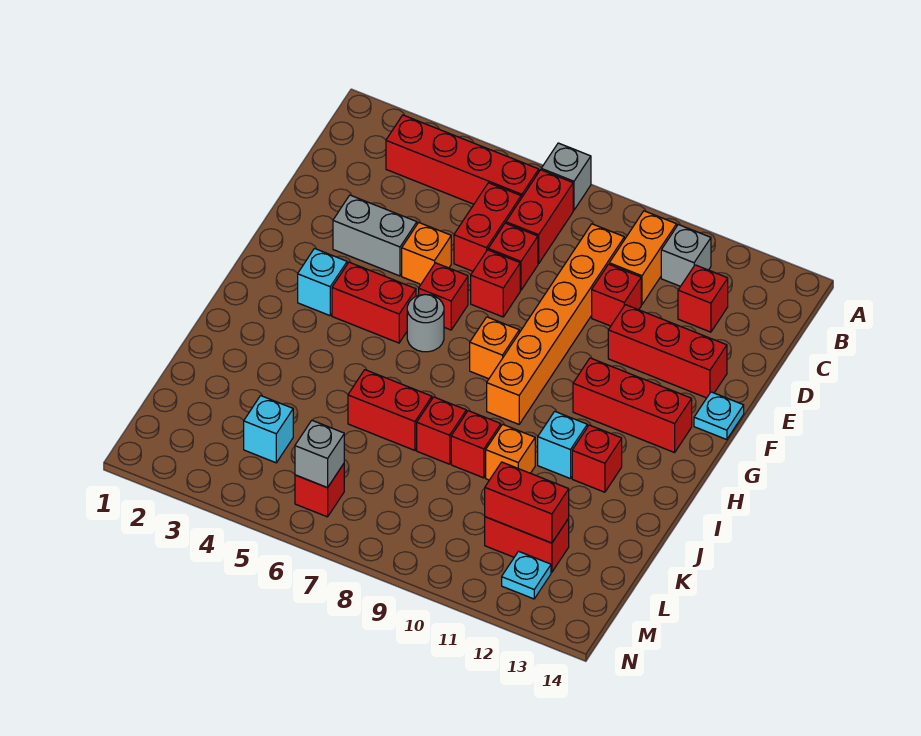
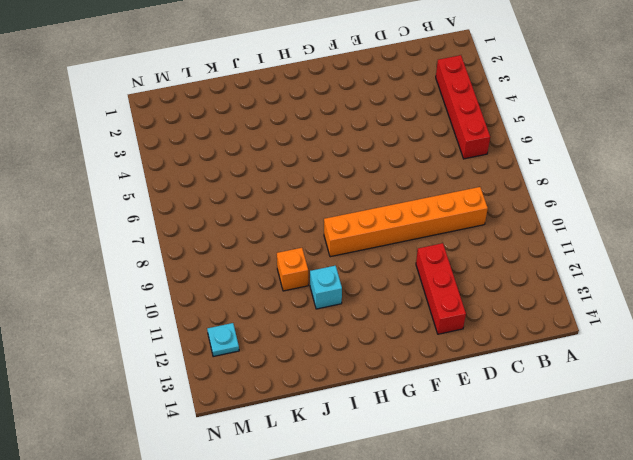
none -> grey brick A7 level 1
none -> red brick B7:C7 level 1
none -> orange brick B10:C10 level 1
none -> grey brick B11 level 1

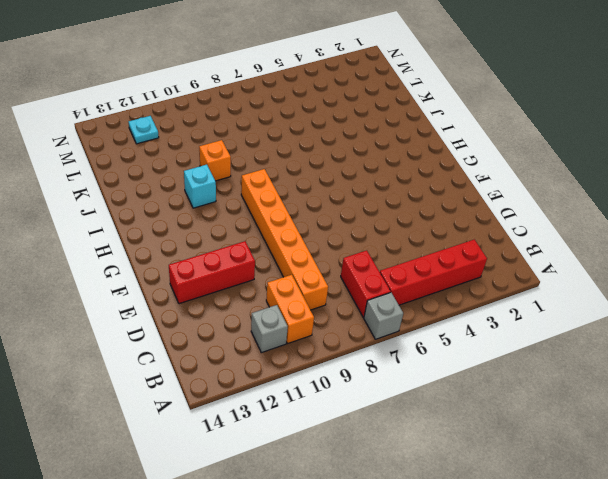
none -> red brick C6:D6 level 1
none -> red brick C12 level 1
none -> red brick D7 level 1
none -> red brick D10 level 1

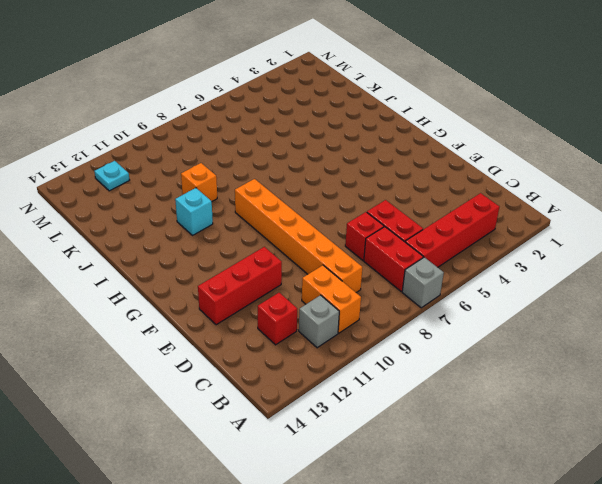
none -> red brick D10 level 1
none -> grey brick E3:E4 level 1
none -> orange brick E5 level 1
none -> red brick E7 level 1

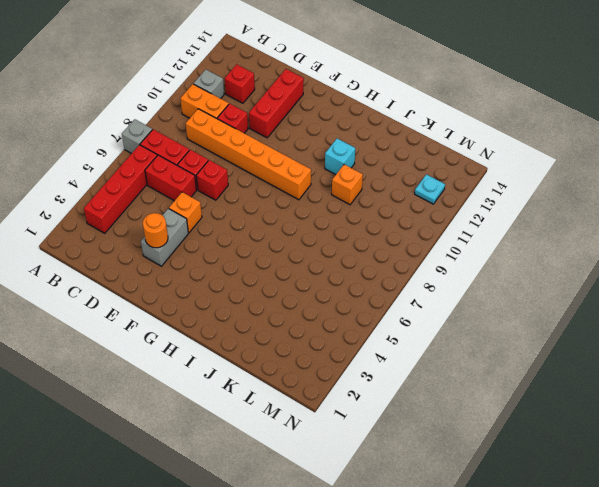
orange round brick E3 level 2 -> none
none -> red brick F6 level 1
none -> cyan plate F14 level 1
none -> cyan brick G3 level 1
none -> red brick G4:G5 level 1

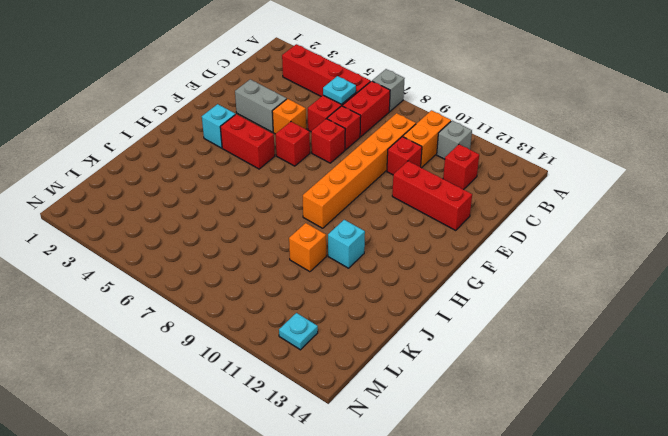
cyan plate C6 level 2 -> cyan plate F14 level 1
none -> grey round brick G6 level 1
none -> orange brick G8 level 1
none -> red brick G11:G13 level 1
none -> red brick I12 level 1

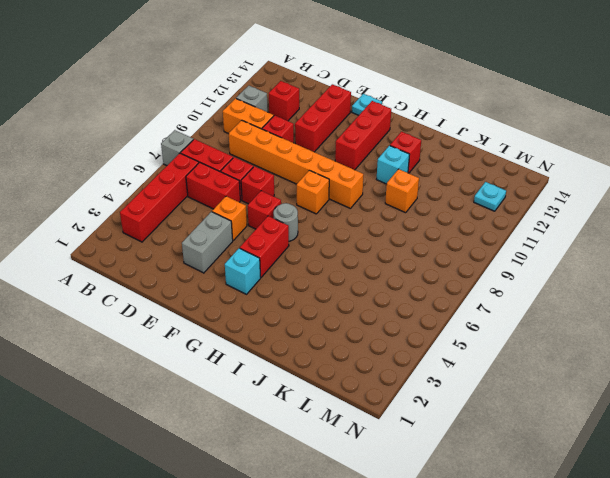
none -> red brick J6:J7 level 1
none -> red brick J8 level 1
none -> red brick J9 level 1
none -> cyan brick L4 level 1

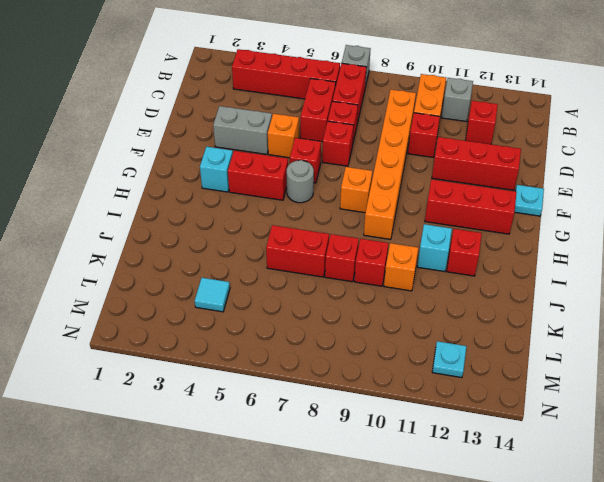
cyan tile L4 level 1 -> cyan brick L4 level 1
none -> red brick L11:L12 level 1
none -> red brick M6 level 1
none -> red brick L11:L12 level 2
none -> grey brick M6 level 2

